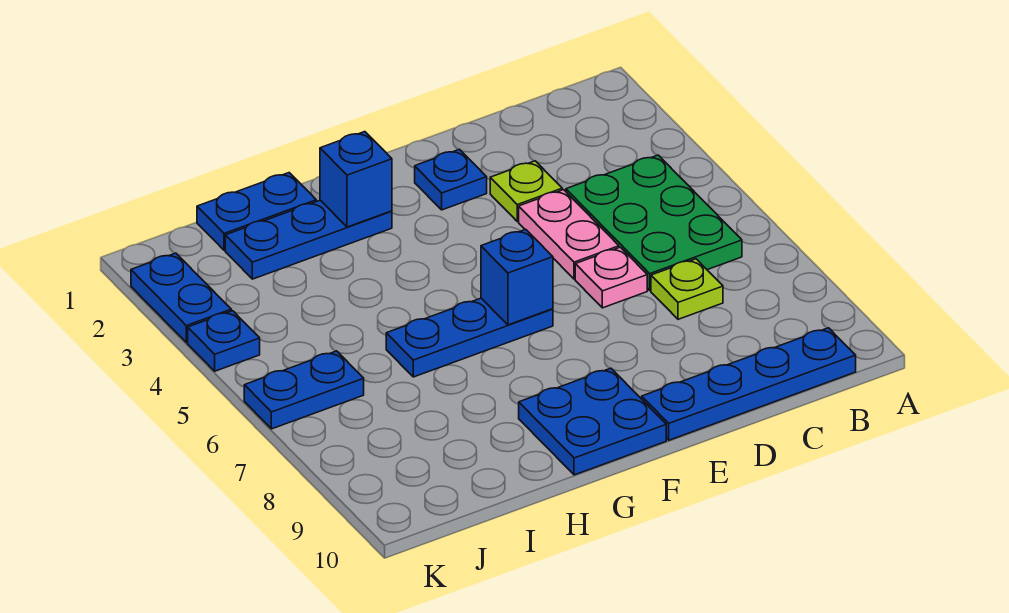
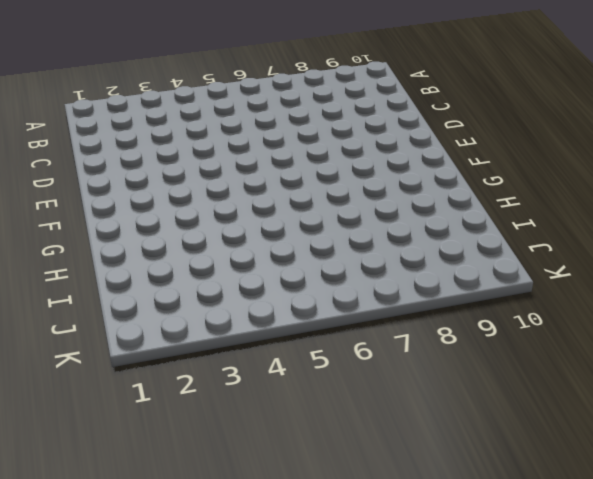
none -> green plate B4:C6 level 1
none -> blue plate B10:E10 level 1
none -> lime plate C7 level 1

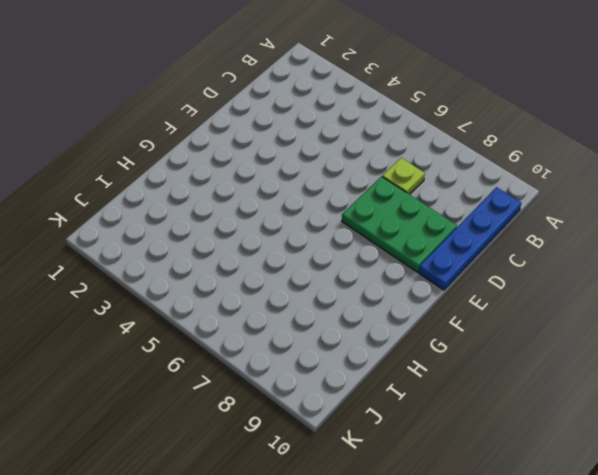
green plate D7:E9 level 1 -> green plate B4:C6 level 1
none -> lime plate D3 level 1
none -> pink plate D4:D5 level 1
none -> pink plate D6 level 1

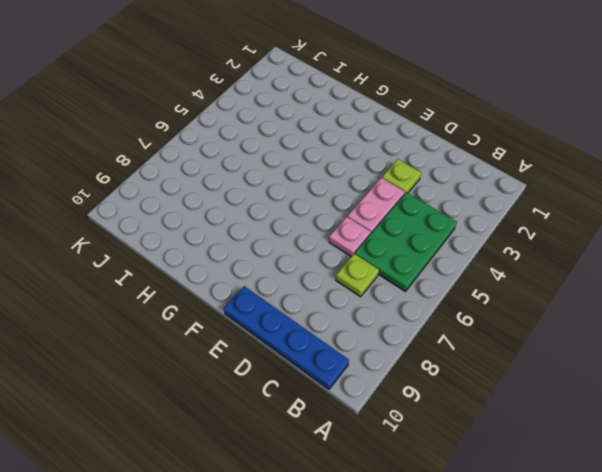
none -> blue plate E2 level 1
none -> blue plate F6:H6 level 1
none -> blue plate F9:G10 level 1

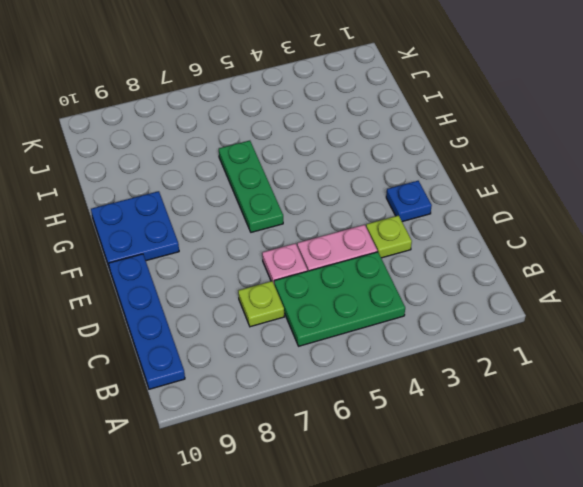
green plate F6:H6 level 1 -> blue plate F6:H6 level 1
none -> blue plate G2:I2 level 1
none -> blue plate H1:I1 level 1
none -> blue plate J6:K6 level 1

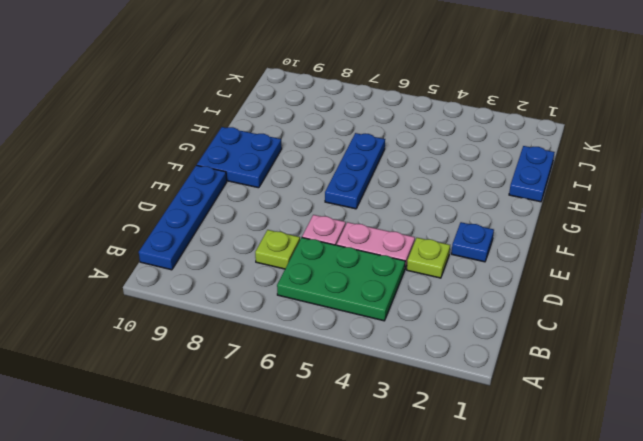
none -> blue plate G2:I2 level 1
none -> blue plate J6:K6 level 1
none -> blue plate K2:K3 level 1

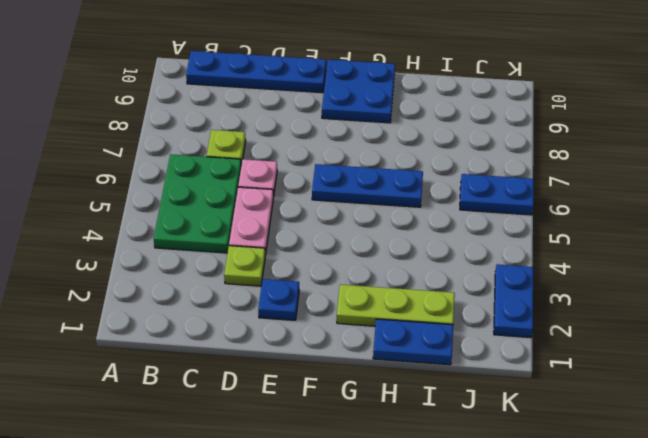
lime plate G2:I2 level 1 -> blue plate G2:I2 level 1
none -> blue plate K4 level 1
none -> blue brick F6 level 2
none -> blue brick G2 level 2

